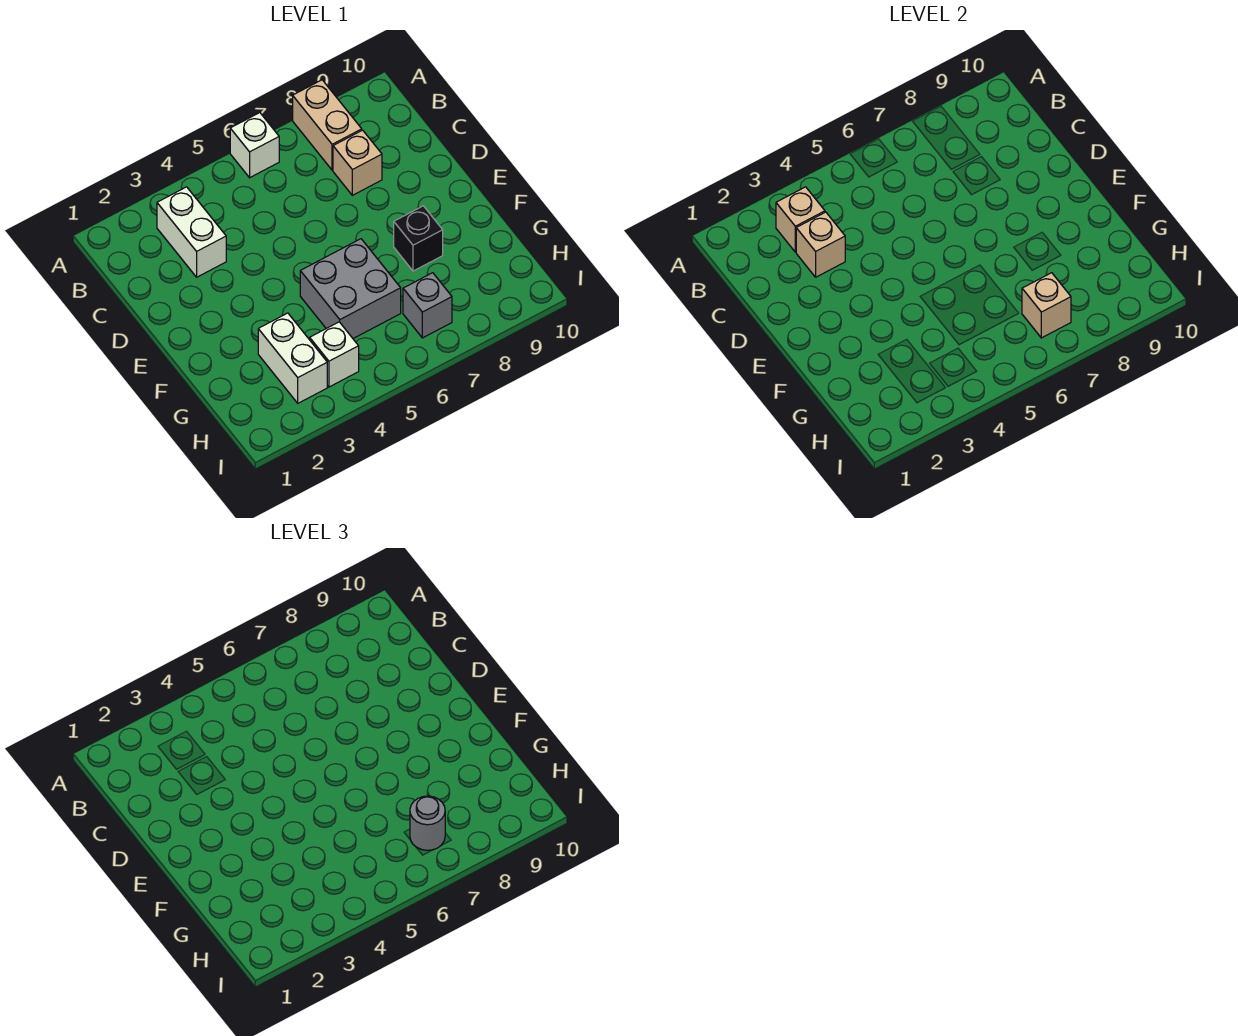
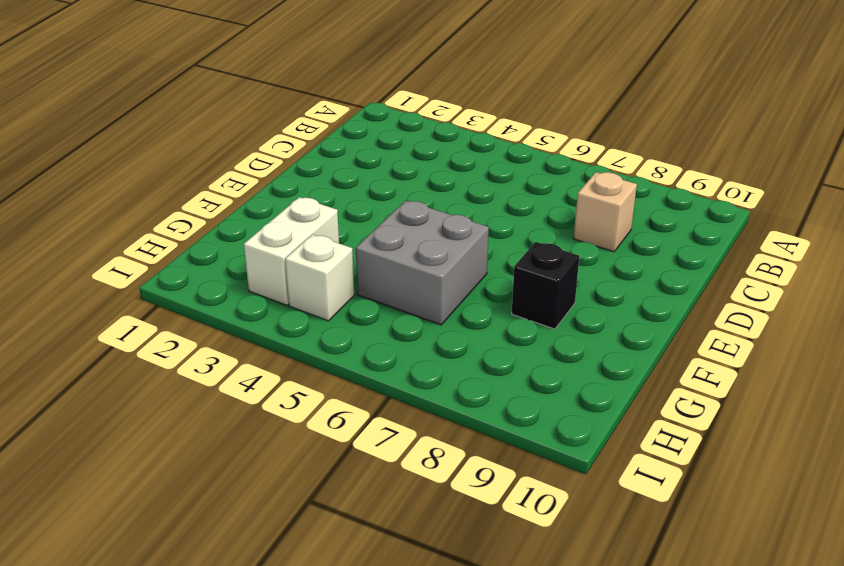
none -> white brick A6 level 1
none -> tan brick A8:B8 level 1
none -> white brick B3:C3 level 1

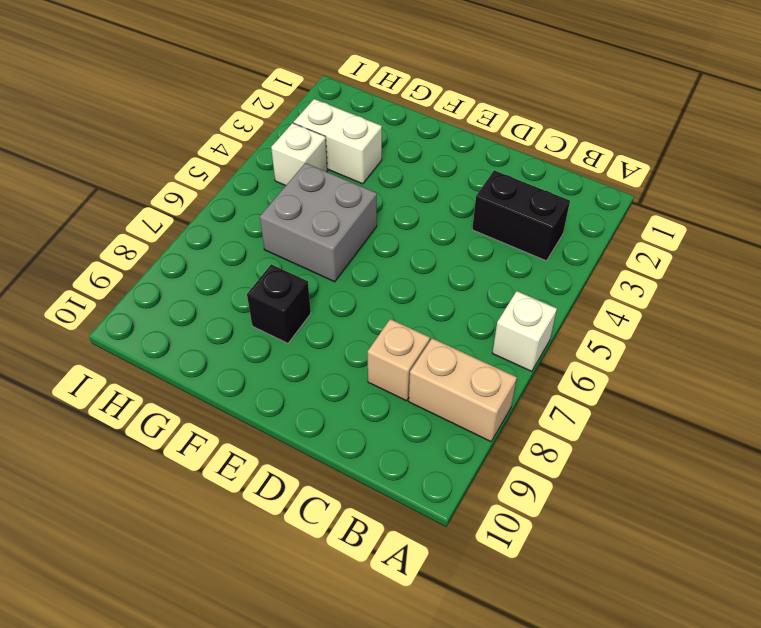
black brick B3:C3 level 1 -> white brick B3:C3 level 1
none -> grey brick H7 level 1
none -> tan brick B3 level 2
none -> tan brick C3 level 2

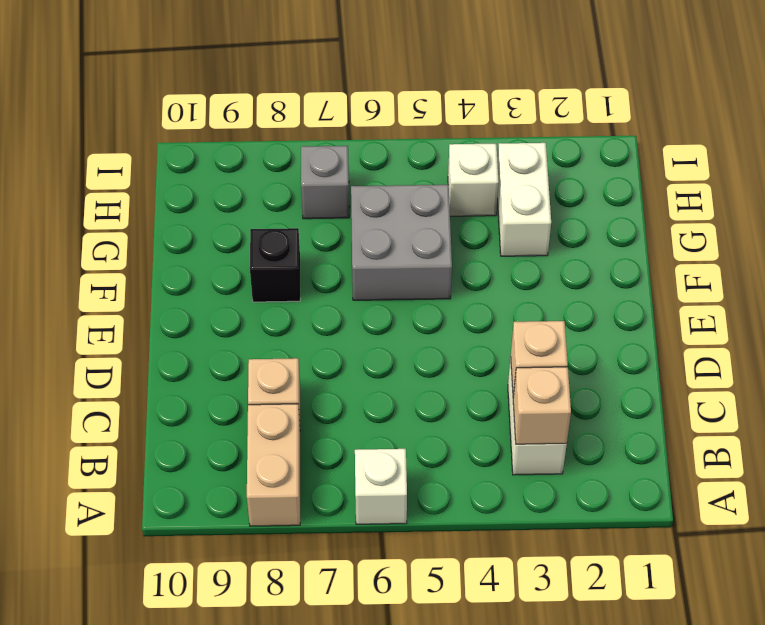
none -> tan brick H7 level 2
none -> grey round brick H7 level 3

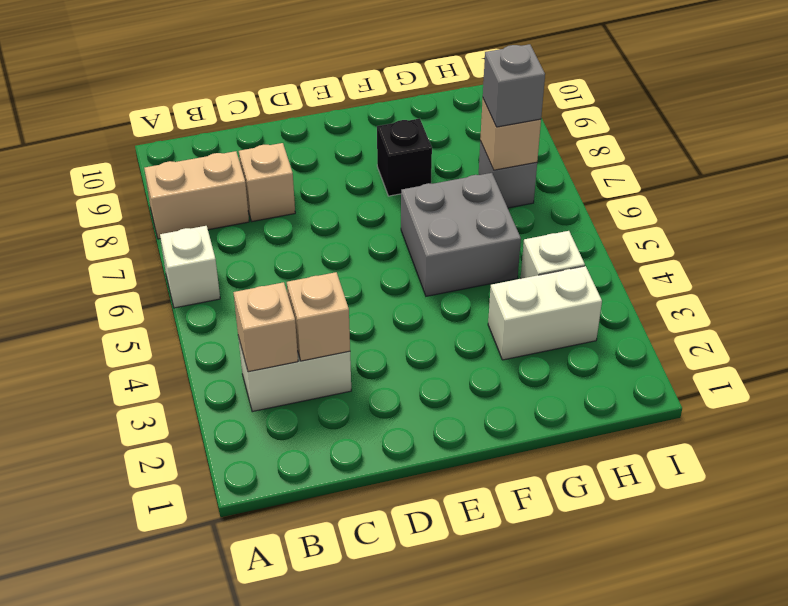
grey brick H7 level 3 -> grey round brick H7 level 3

